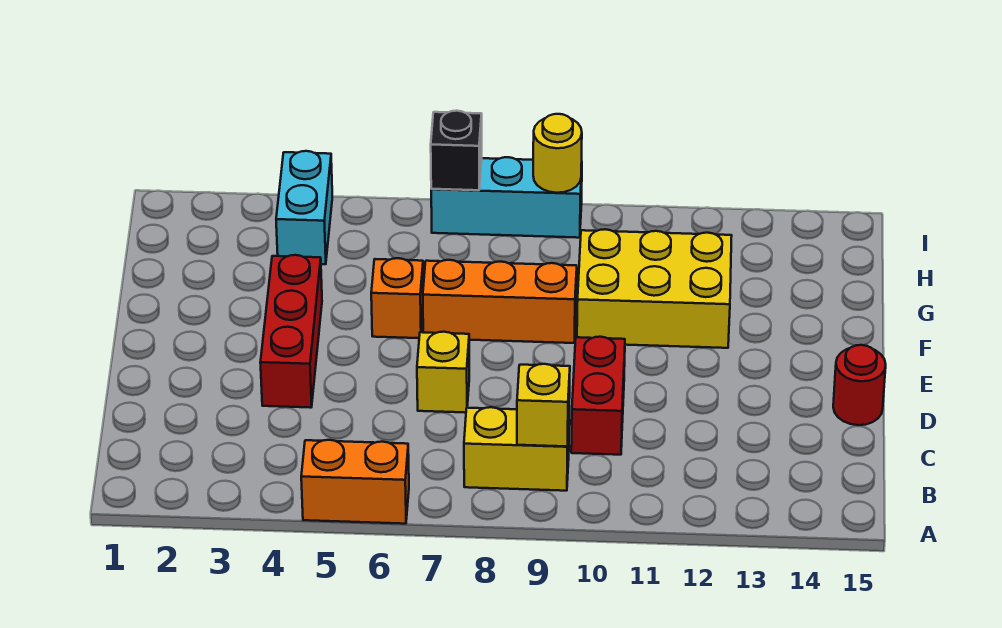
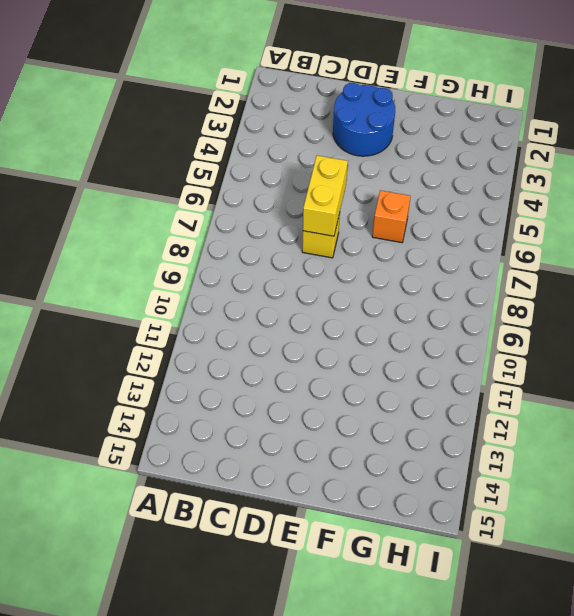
blue round brick D2:E3 level 1 -> none
yellow brick D6:D7 level 2 -> yellow brick B8:B9 level 1
none -> orange brick A5:A6 level 1
none -> red brick C10:D10 level 1
none -> red brick D4:F4 level 1

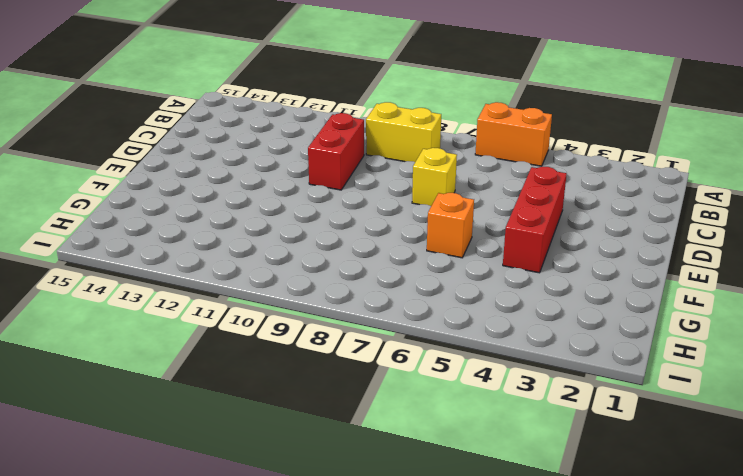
none -> red round brick D15 level 1
none -> orange brick F7:F9 level 1
none -> yellow brick F10:G12 level 1

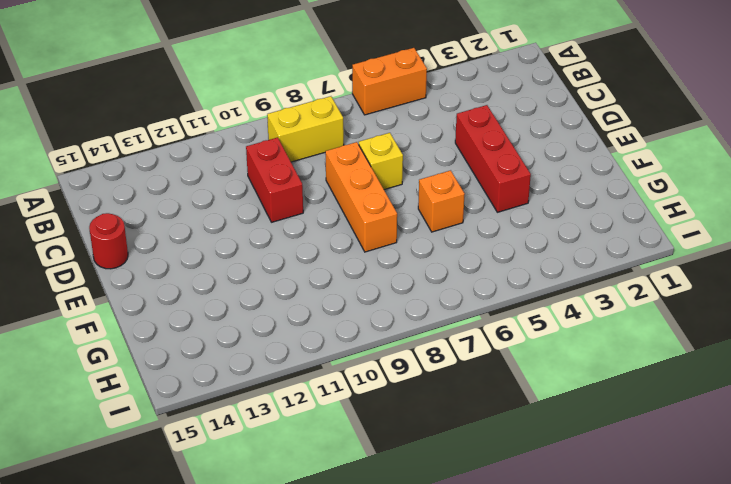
orange brick D8:F8 level 1 -> orange brick F7:F9 level 1
none -> yellow brick F10:G12 level 1
none -> cyan brick H4:I4 level 1
none -> cyan brick I7:I9 level 1

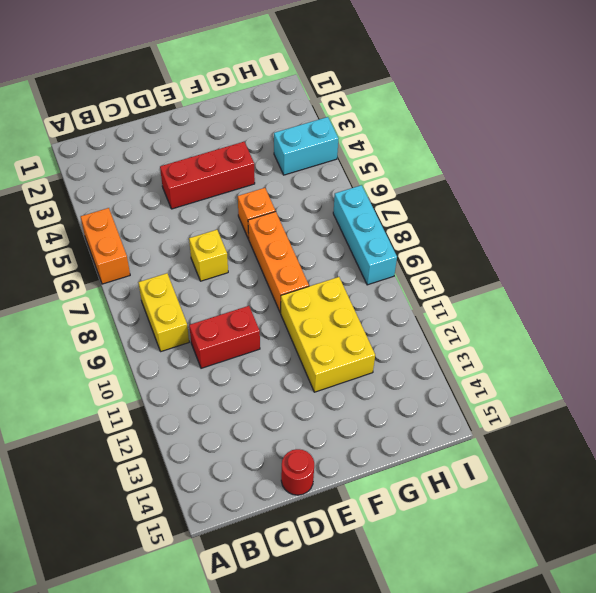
none -> yellow brick B9 level 2
none -> black brick I7 level 2
none -> yellow round brick I9 level 2

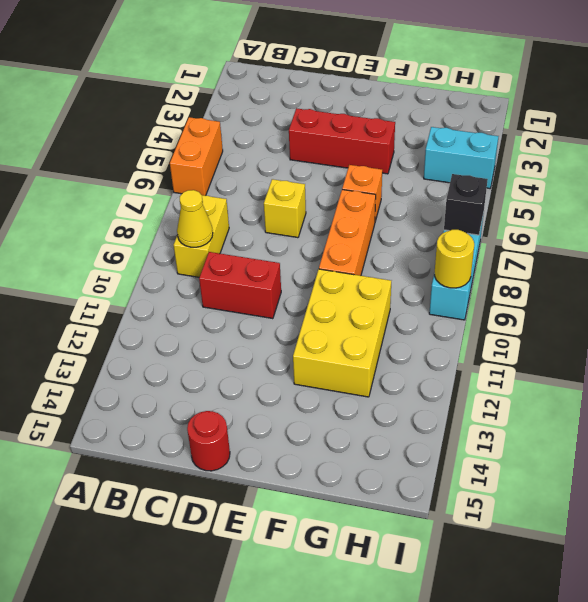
yellow cone B9 level 2 -> yellow brick B9 level 2

